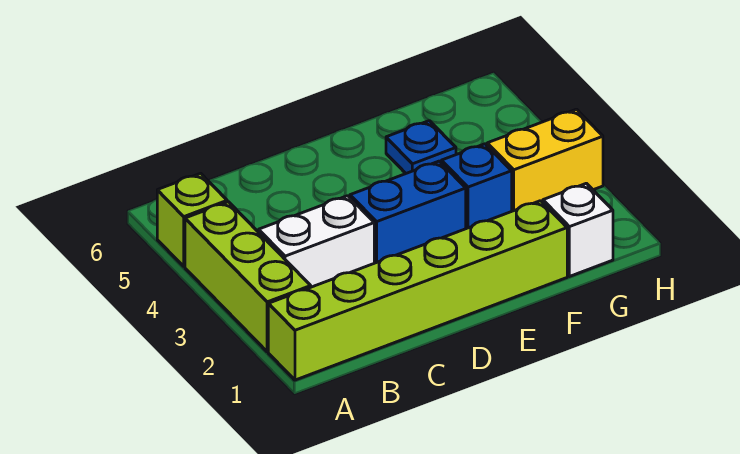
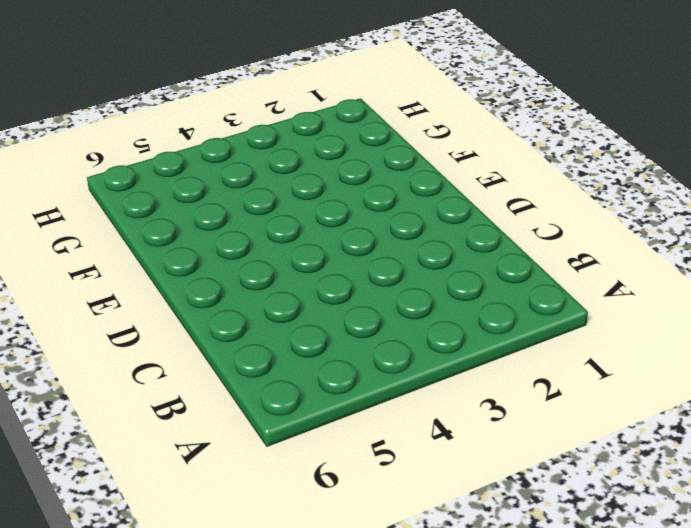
none -> lime brick A1:F1 level 1
none -> lime brick A2:A4 level 1

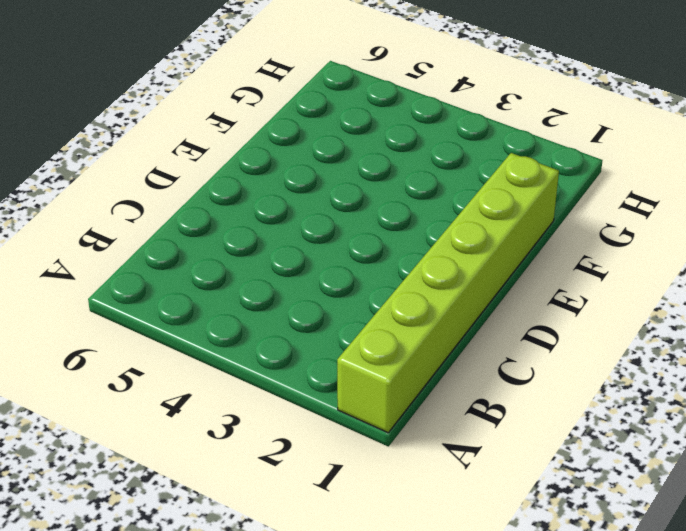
none -> lime brick A2:A4 level 1
none -> lime brick A5 level 1

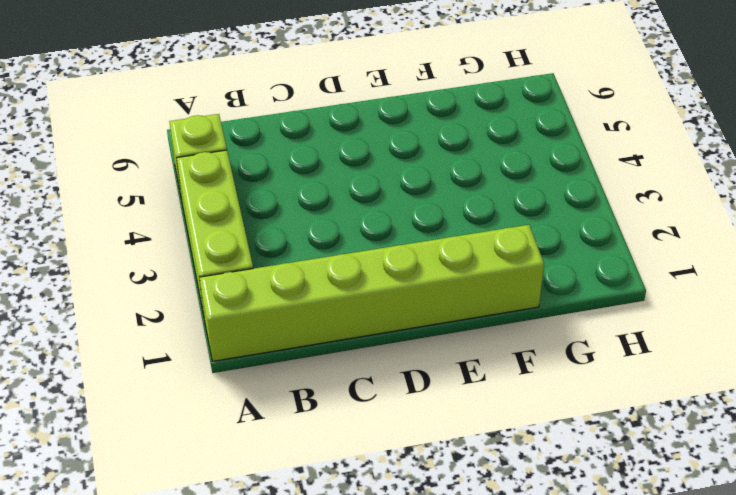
none -> white brick B3:C3 level 1
none -> blue brick D3:E3 level 1

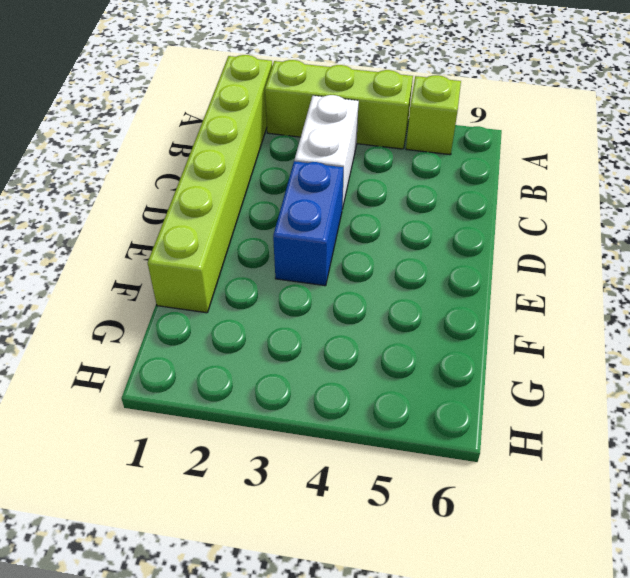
none -> blue brick F3 level 1
none -> blue plate F5 level 1

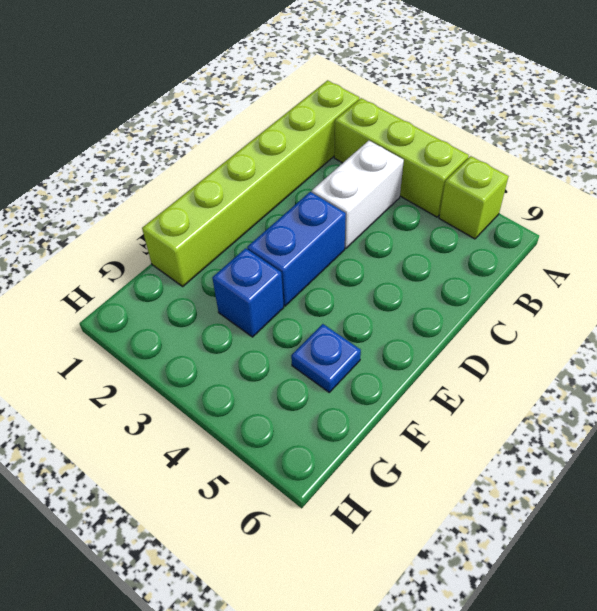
none -> white brick G1 level 1
none -> yellow brick G3:H3 level 1

